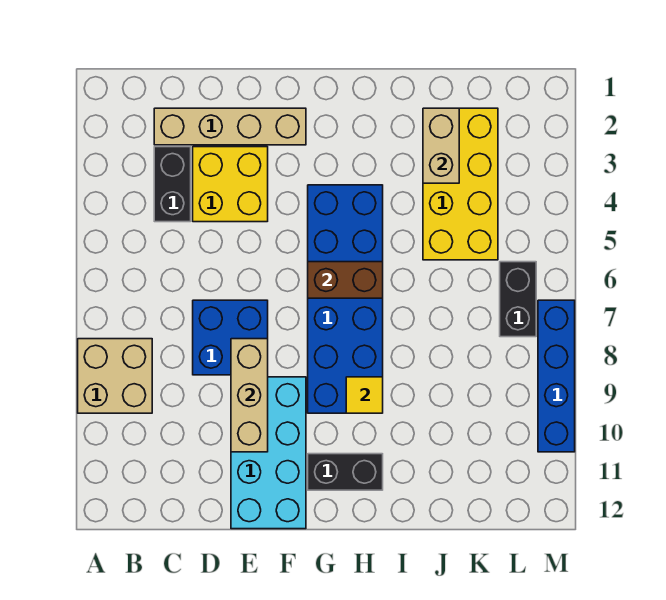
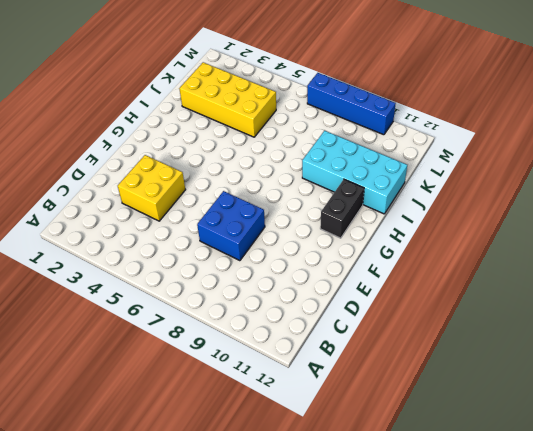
cyan brick I9:J12 level 1 -> cyan brick E9:F12 level 1
none -> tan brick A8:B9 level 1
none -> tan brick C2:F2 level 1
none -> black brick C3:C4 level 1

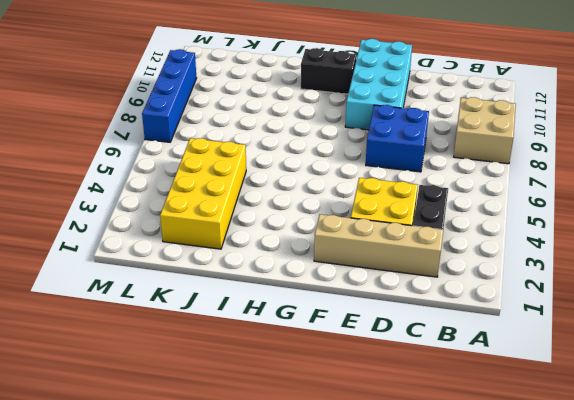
none -> blue brick G4:H9 level 1
none -> black brick L6:L7 level 1
none -> tan brick E8:E10 level 2

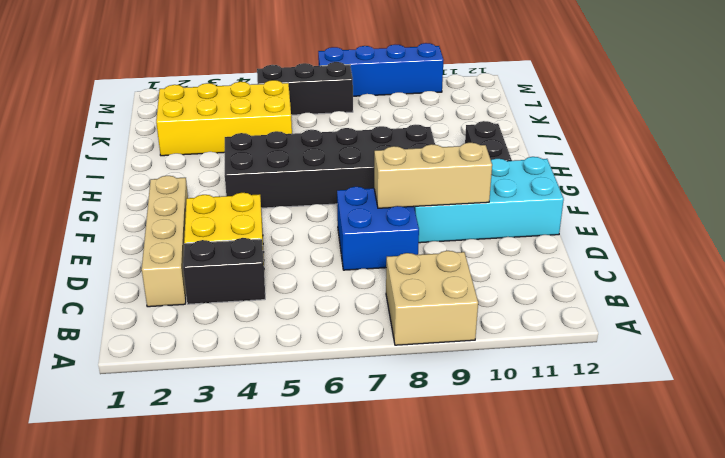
black brick G4:H9 level 1 -> blue brick G4:H9 level 1
black brick L5:L7 level 1 -> black brick L6:L7 level 1
none -> brown brick G6:H6 level 2
none -> yellow tile H9 level 2
none -> tan brick J2:J3 level 2

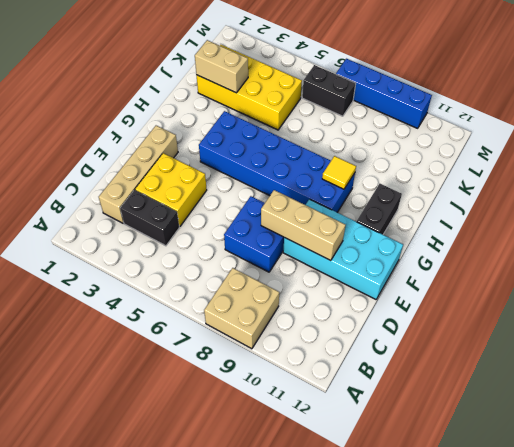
none -> brown brick G6:H6 level 2

